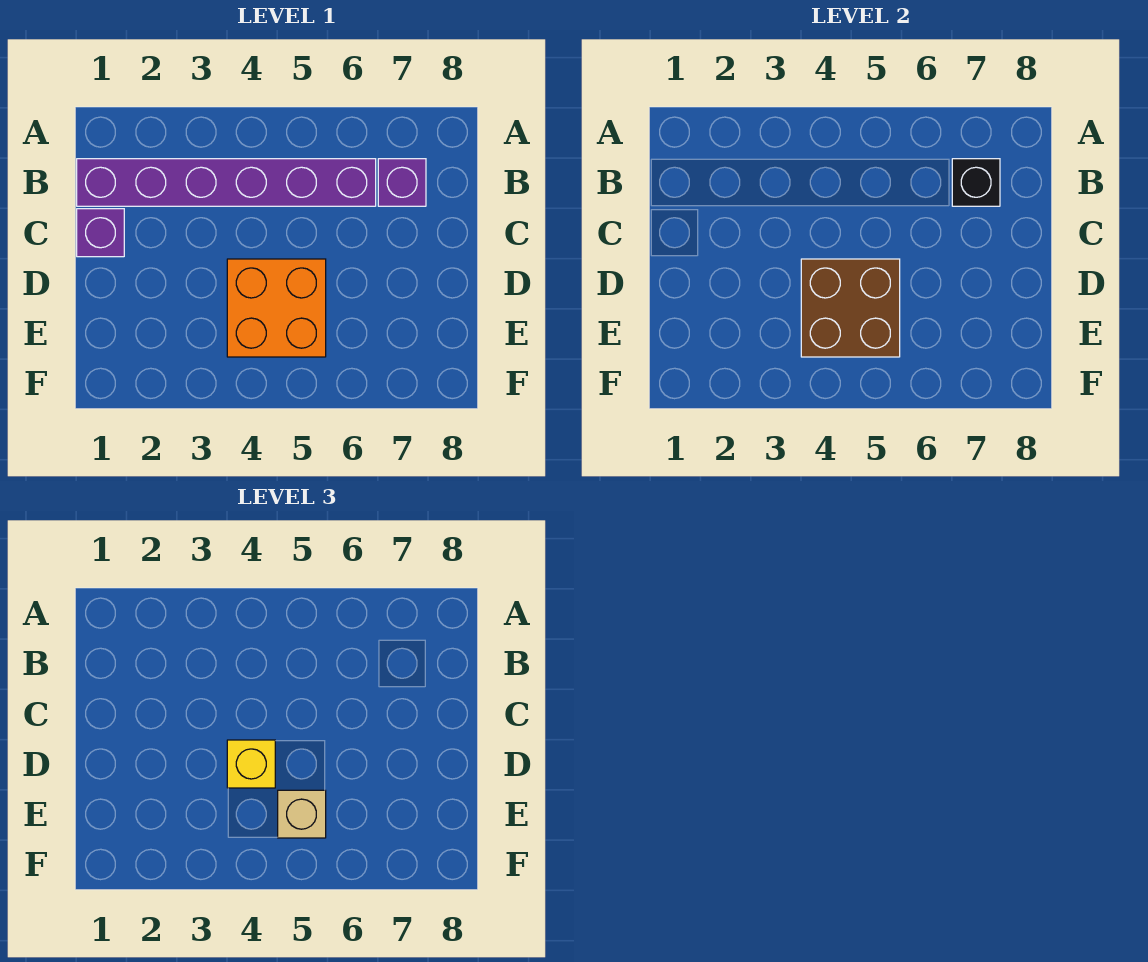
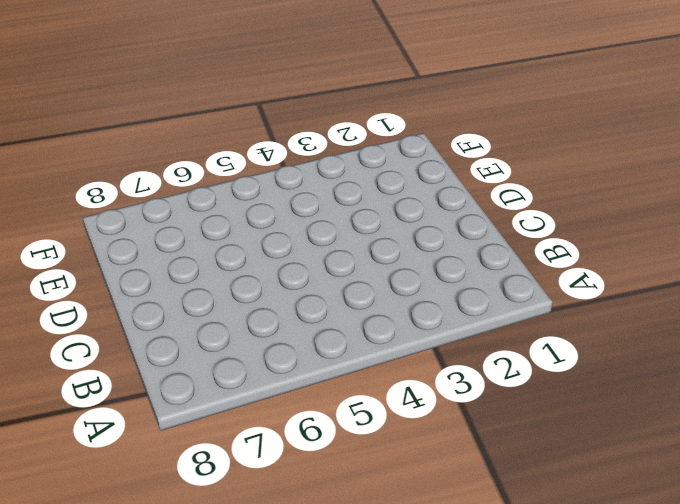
none -> purple brick B1:B6 level 1
none -> purple brick B7 level 1

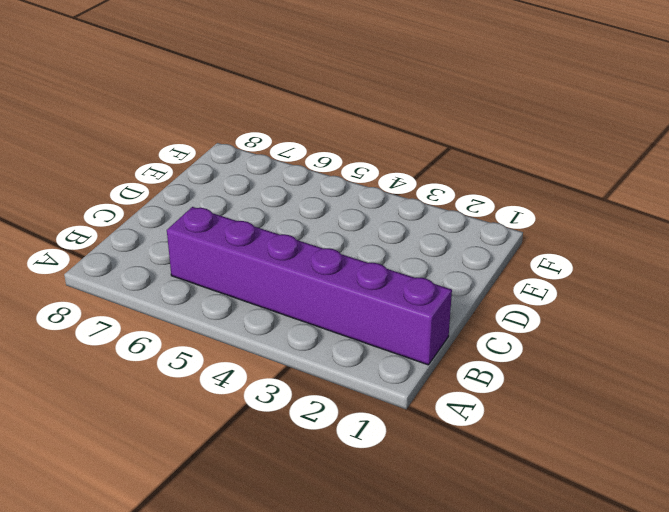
none -> purple brick B7 level 1
none -> purple brick C1 level 1

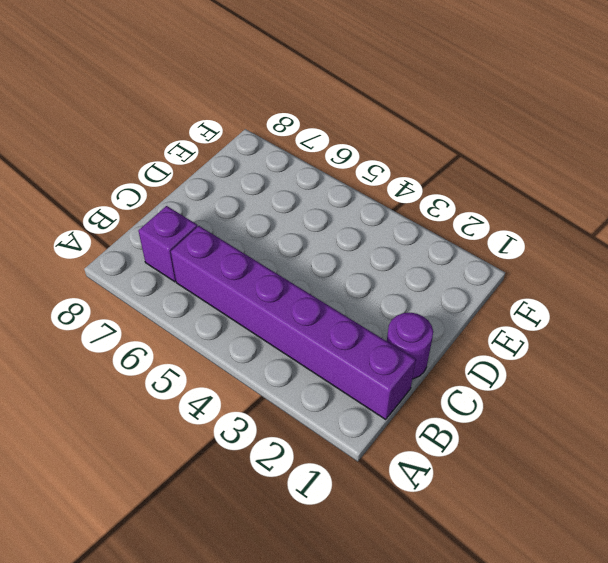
purple round brick C1 level 1 -> purple brick C1 level 1
none -> orange brick D4:E5 level 1
none -> black brick B7 level 2

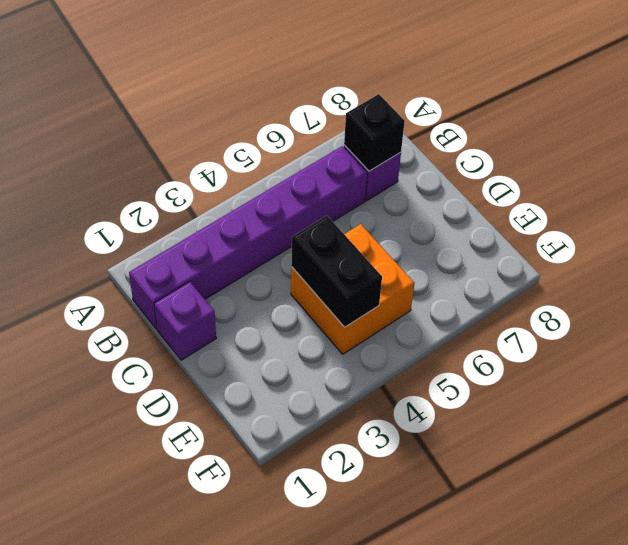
black brick D4:E4 level 2 -> brown brick D4:E5 level 2
none -> yellow brick D4 level 3
none -> tan brick E5 level 3

